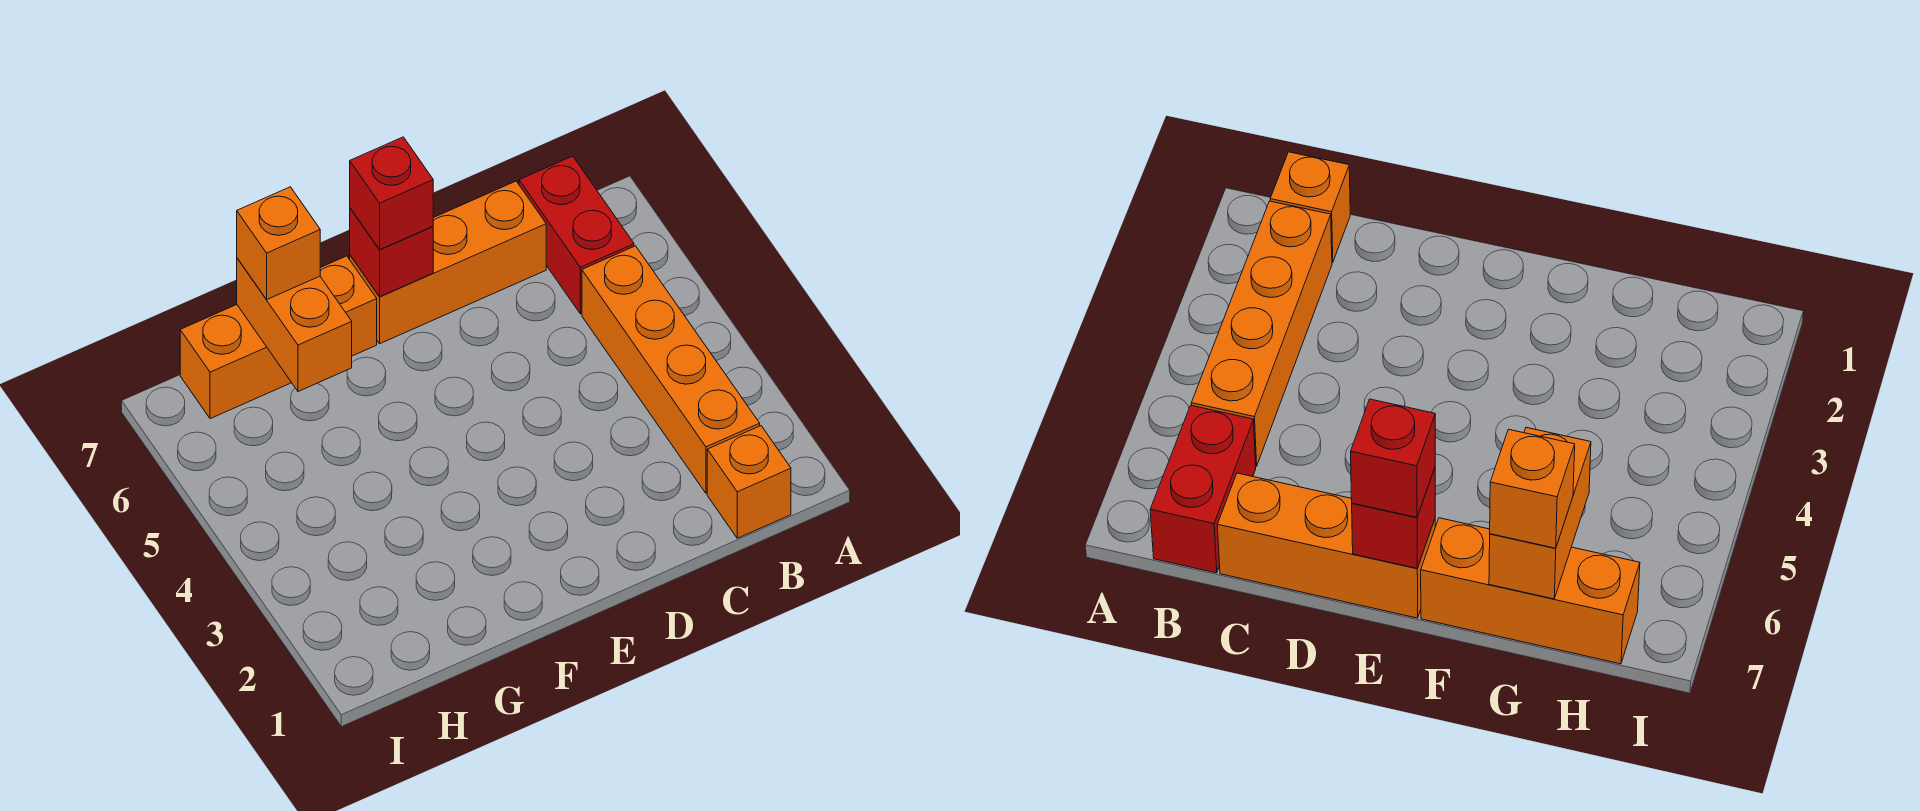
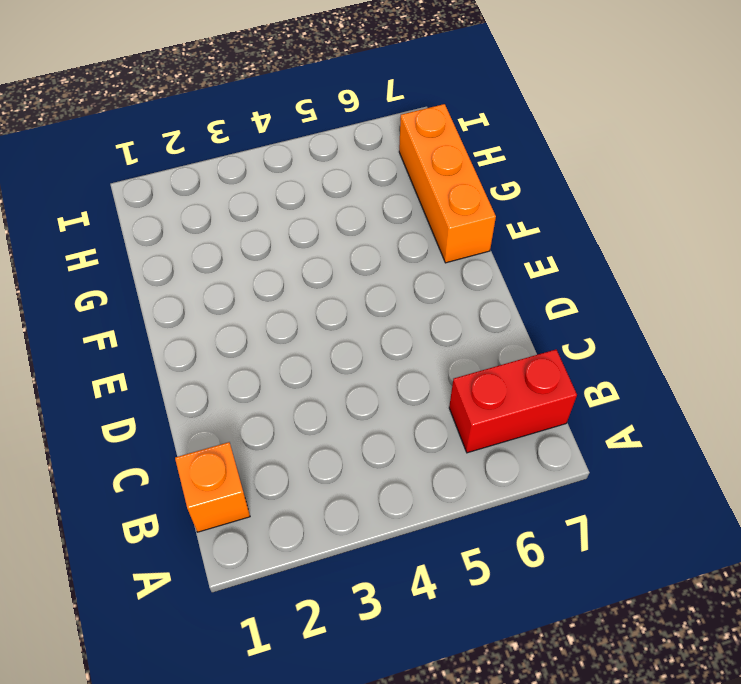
none -> orange brick B2:B5 level 1
none -> orange brick C7:E7 level 1

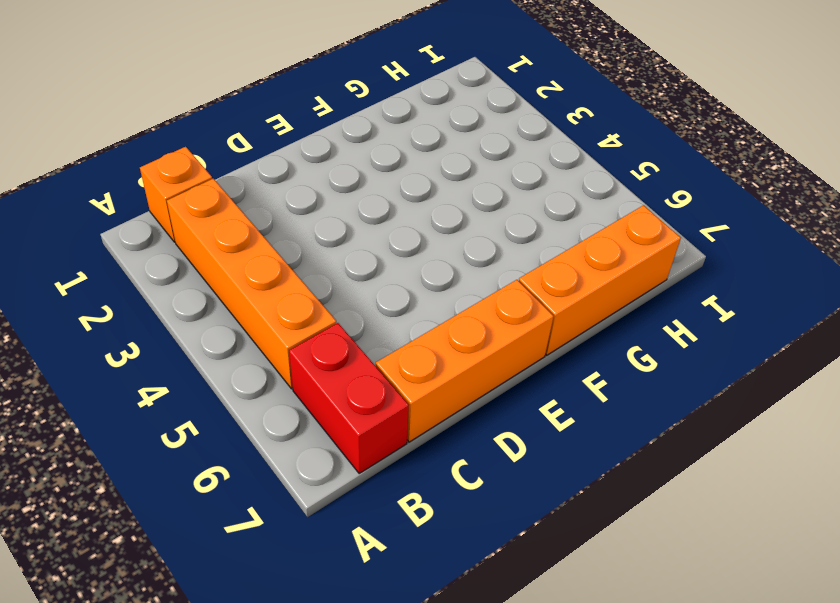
none -> red brick E7 level 2
none -> orange brick G6:G7 level 2

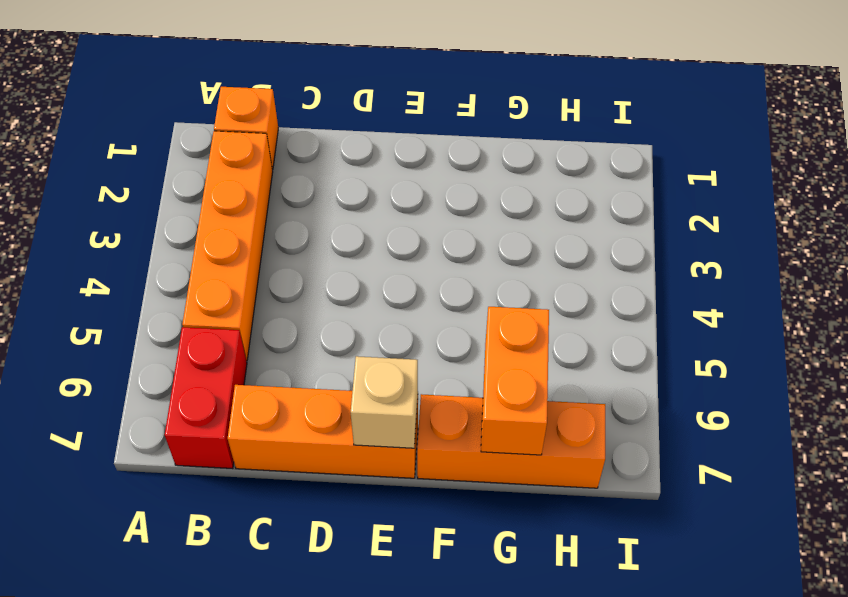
tan brick E7 level 2 -> red brick E7 level 2
none -> red brick E7 level 3
none -> orange brick G7 level 3

